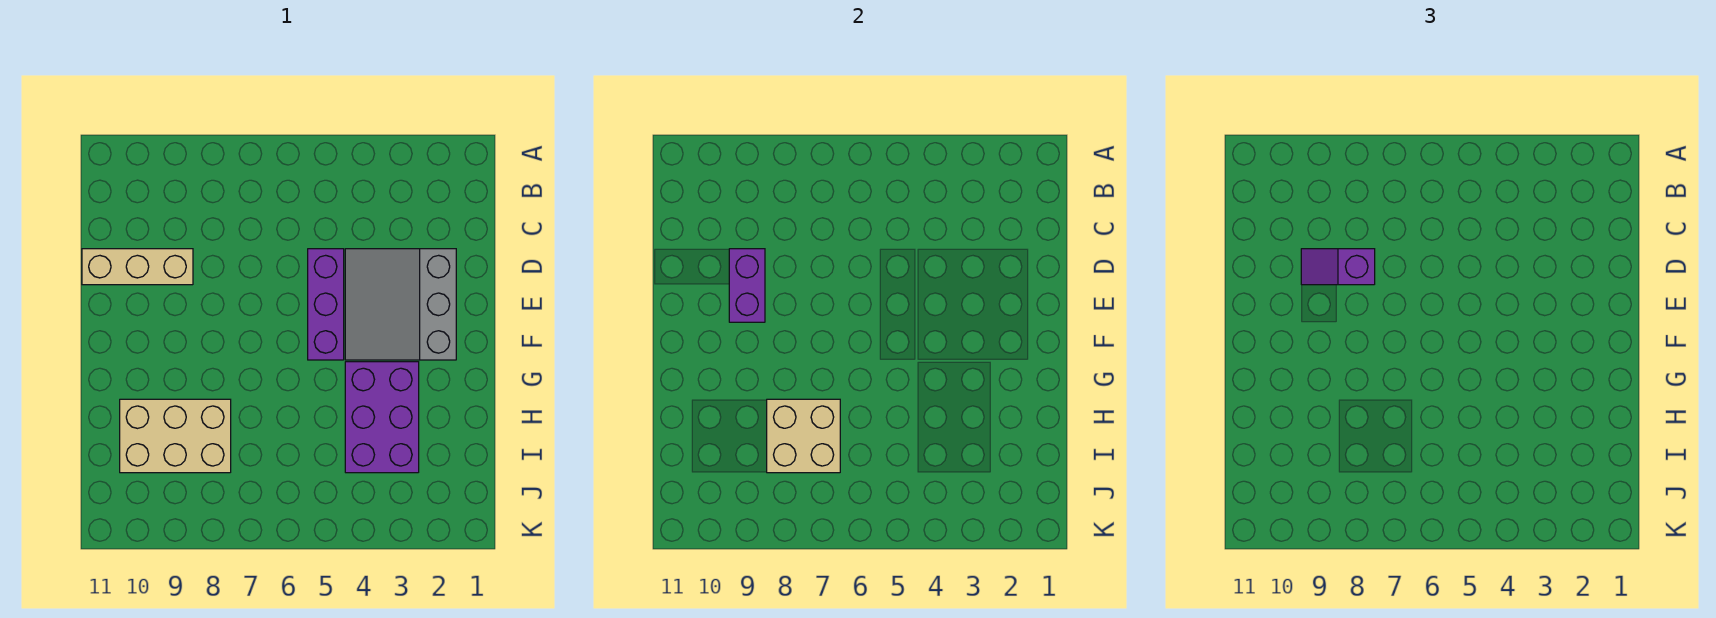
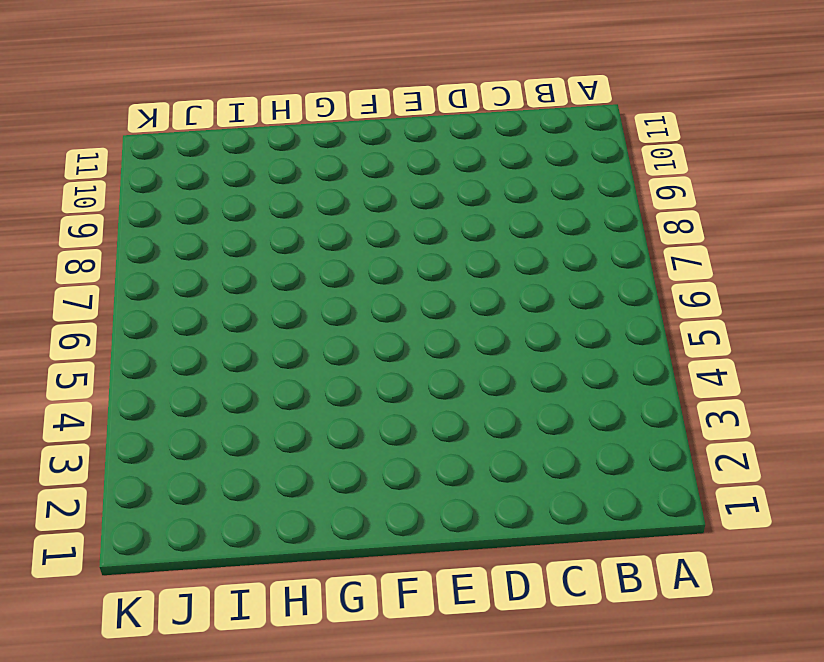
none -> grey slope D2:F4 level 1 top 2
none -> purple brick D5:F5 level 1

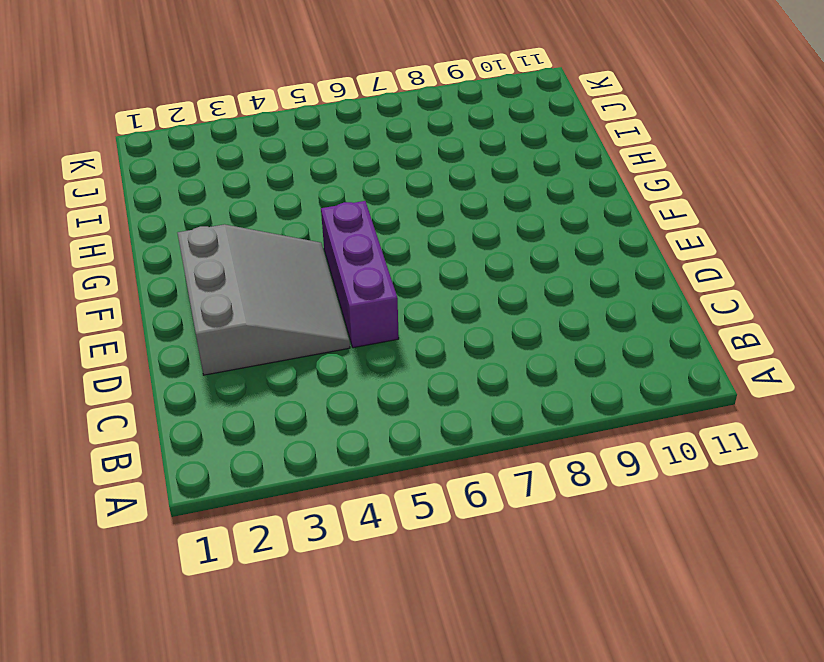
none -> tan brick D9:D11 level 1
none -> purple brick G3:I4 level 1

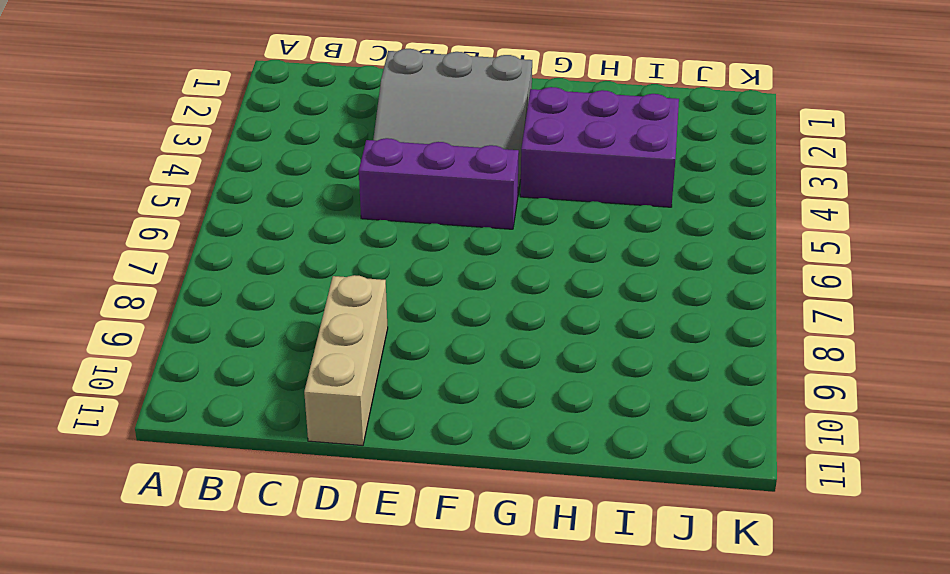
none -> tan brick H8:I10 level 1
none -> purple brick D9:E9 level 2

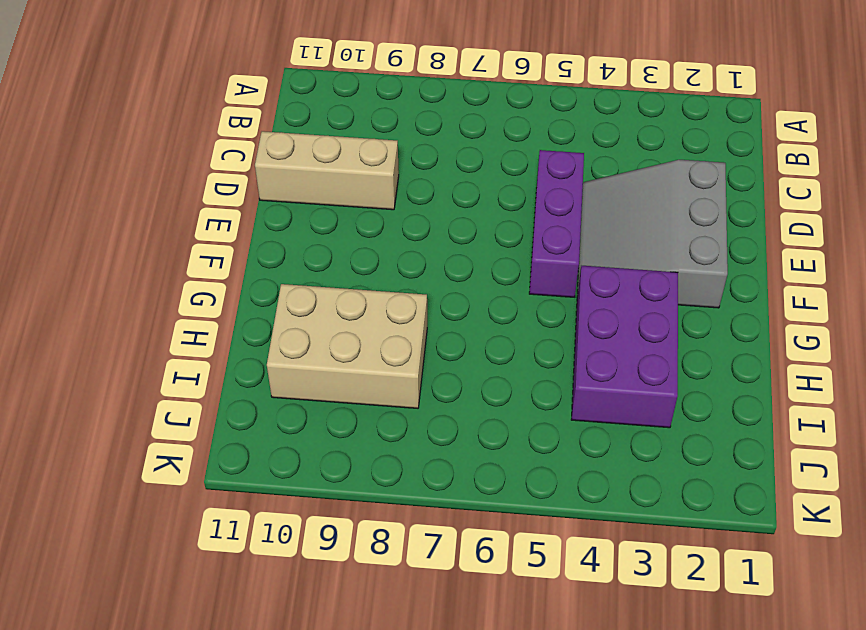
none -> purple brick D9:E9 level 2
none -> tan brick H7:I8 level 2

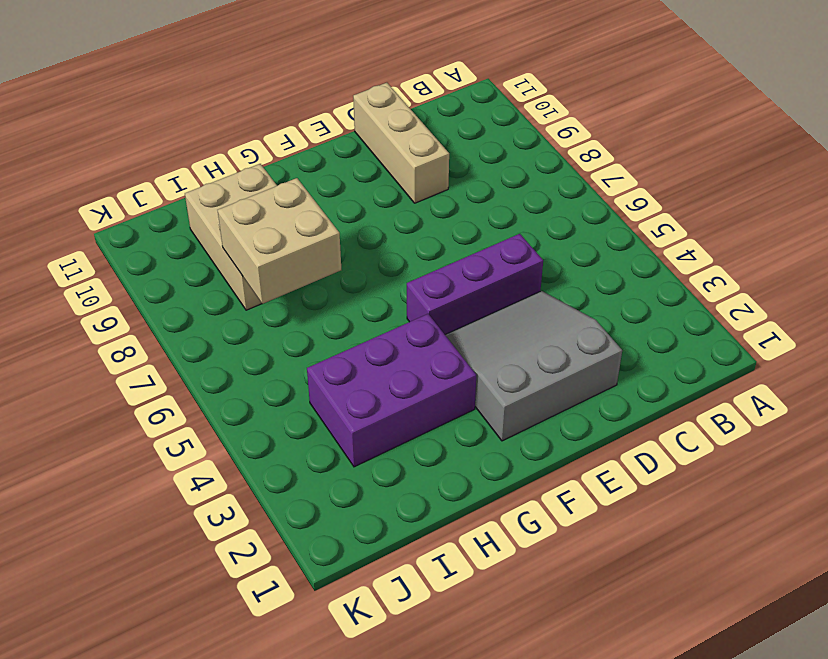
none -> purple brick D9:E9 level 2
none -> purple slope D8:D9 level 3 top 8

